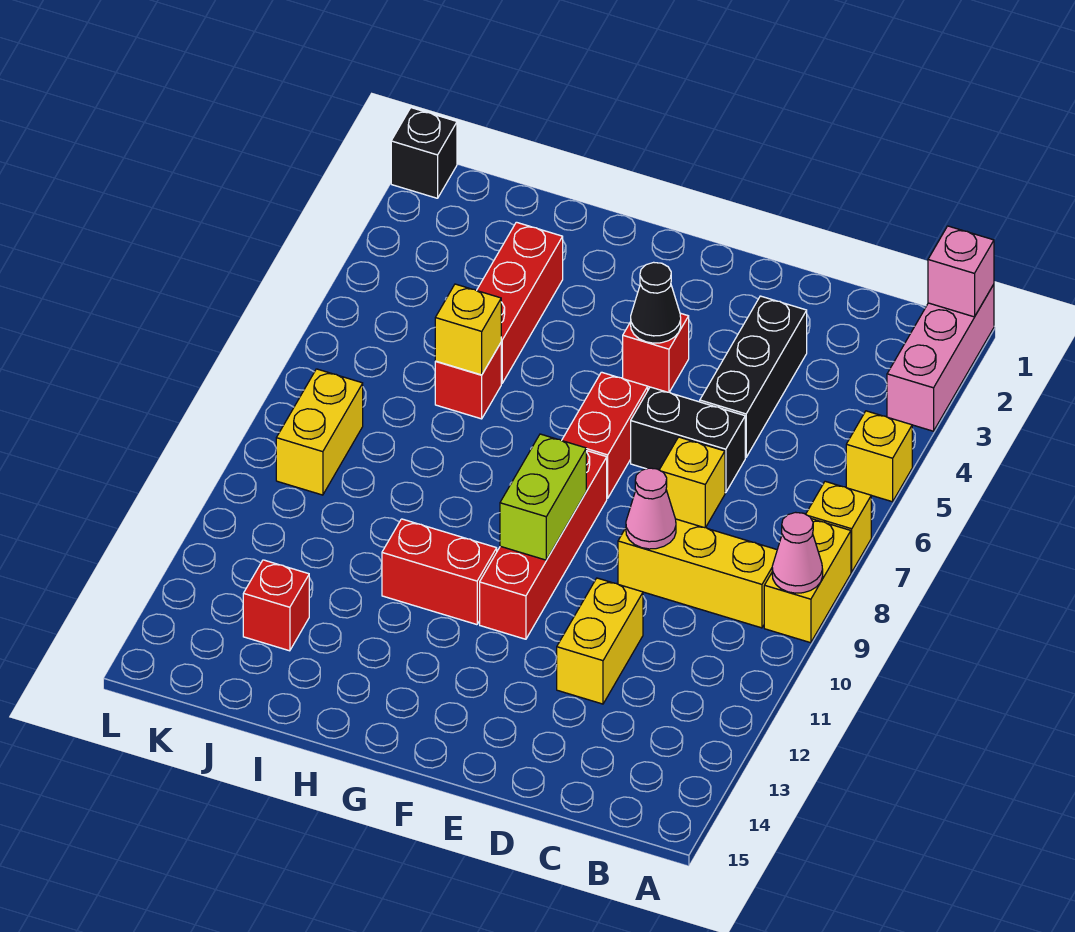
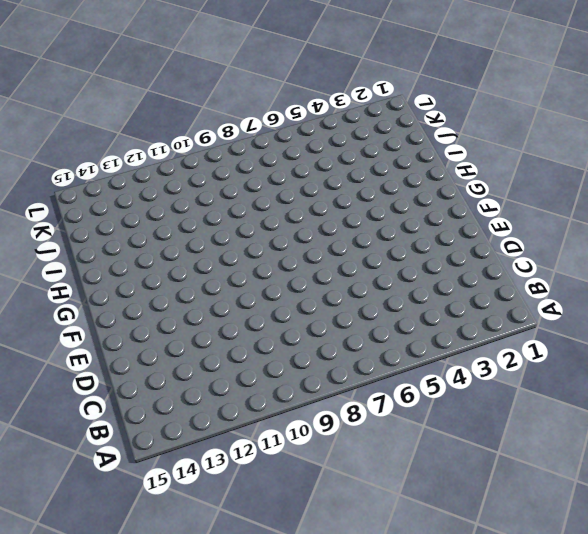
none -> pink brick A1:A3 level 1
none -> yellow brick A5 level 1
none -> yellow brick A7 level 1

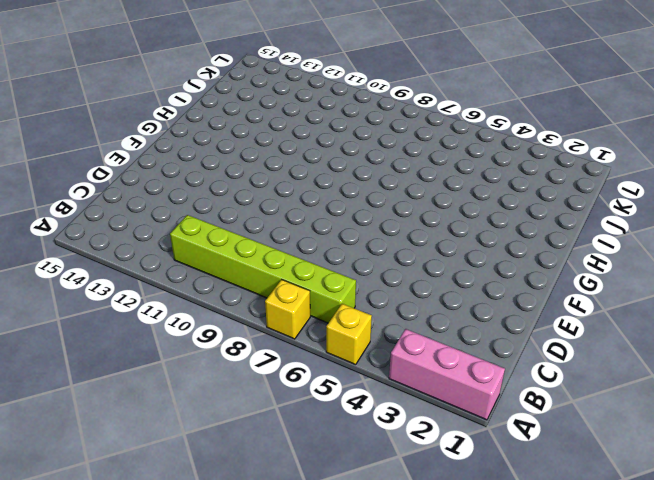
lime brick B6:B11 level 1 -> yellow brick B9:D9 level 1
none -> yellow brick A8:A9 level 1
none -> black brick D3:D5 level 1
none -> black brick D6:E6 level 1

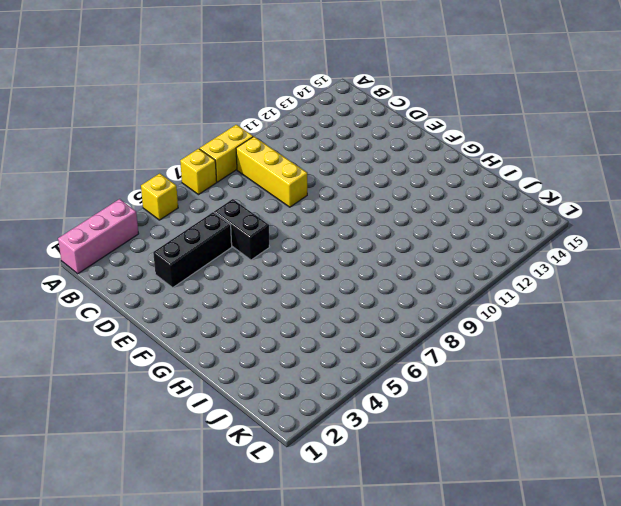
none -> yellow brick D7 level 1
none -> yellow brick D11:D12 level 1
none -> red brick F4 level 1

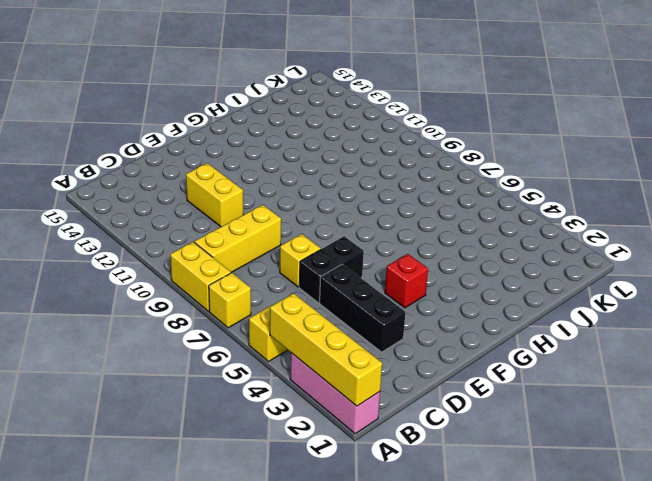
yellow brick A1:A4 level 2 -> pink brick A1 level 2
none -> red brick F6:F7 level 1
none -> red brick F8:F11 level 1
none -> red brick G11:H11 level 1

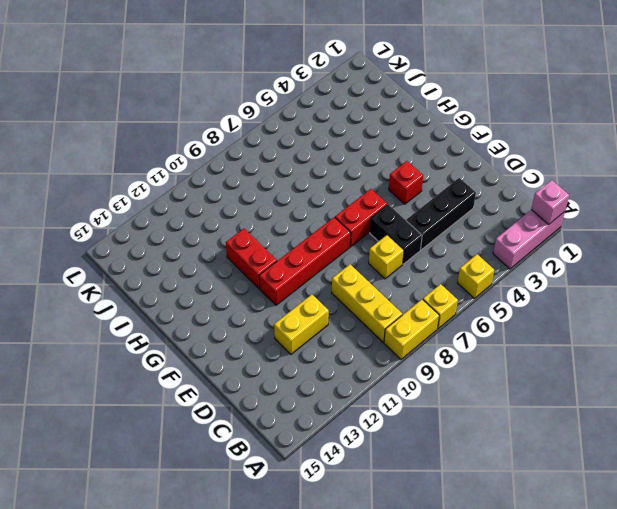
none -> red brick I3:I5 level 1
none -> red brick I6 level 1
none -> red brick J13 level 1

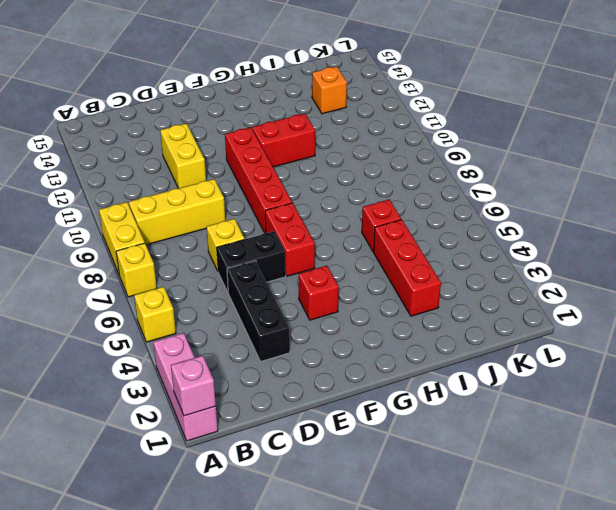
orange brick J13 level 1 -> red brick J13 level 1
none -> yellow brick K8:K9 level 1
none -> black brick L1 level 1
none -> pink cone A9 level 2

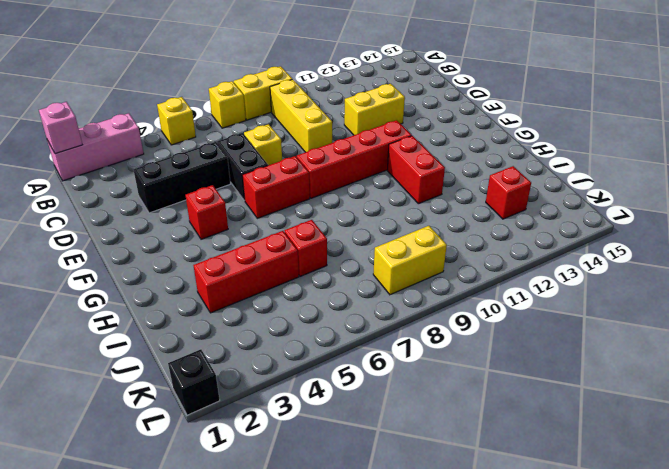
none -> pink cone A9 level 2
none -> pink cone D9 level 2
none -> black cone F4 level 2

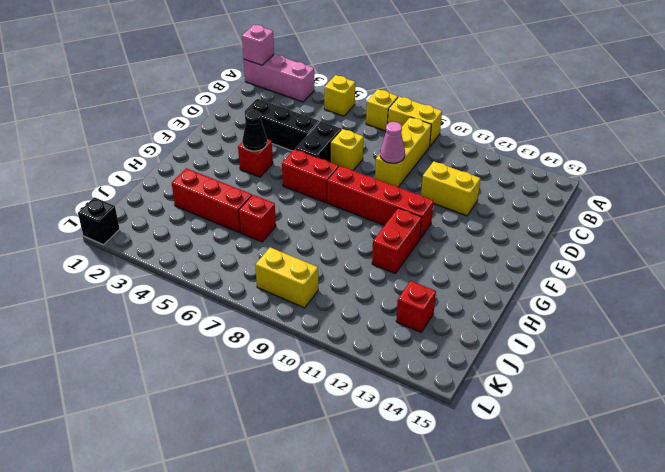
none -> pink cone A9 level 2
none -> lime brick F9:F10 level 2
none -> yellow brick I6 level 2

